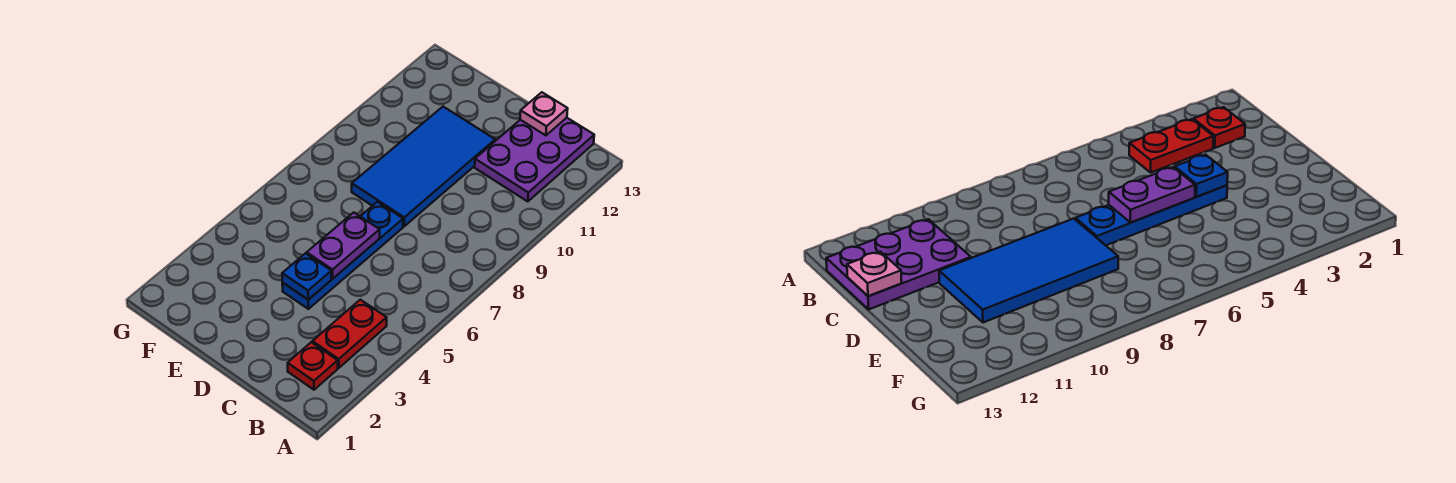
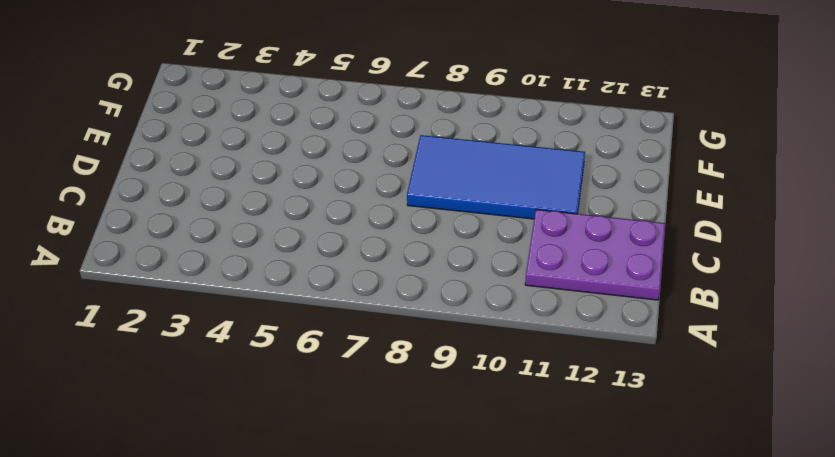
none -> red plate B2 level 1
none -> red plate B3:B4 level 1

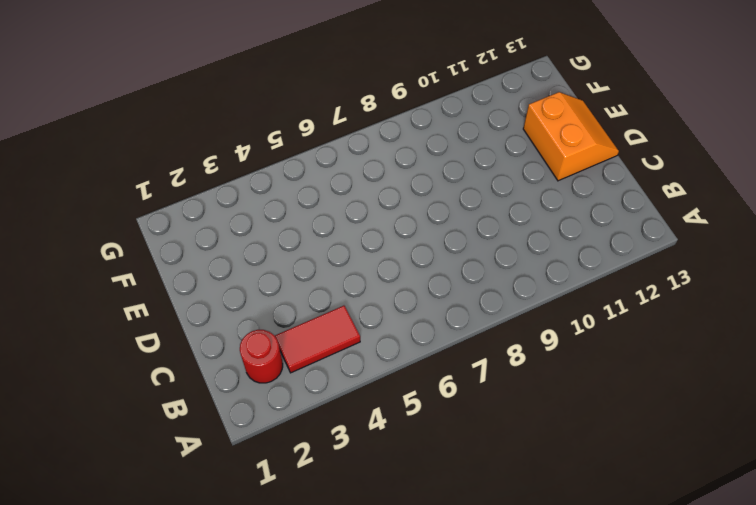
red round brick B2 level 1 -> red plate B2 level 1
red tile B3:B4 level 1 -> red plate B3:B4 level 1
orange slope D12:E13 level 1 top 12 -> none
none -> purple plate B11:C13 level 1
none -> blue plate D4:D7 level 1

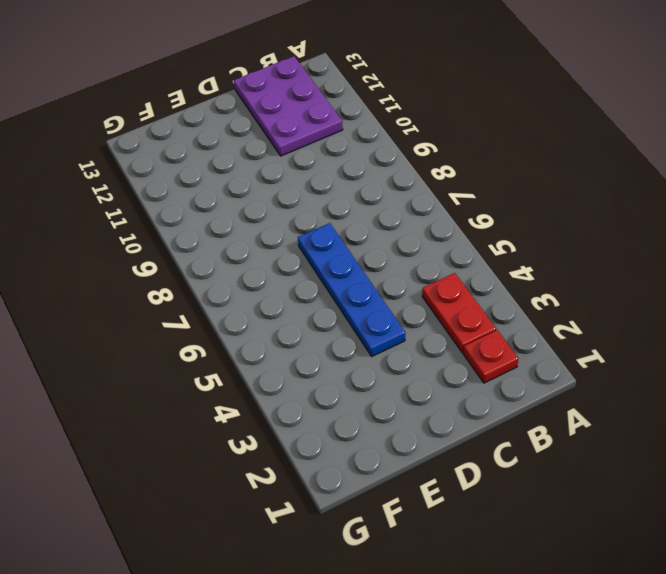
none -> blue tile D8:E11 level 1
none -> pink plate C13 level 2

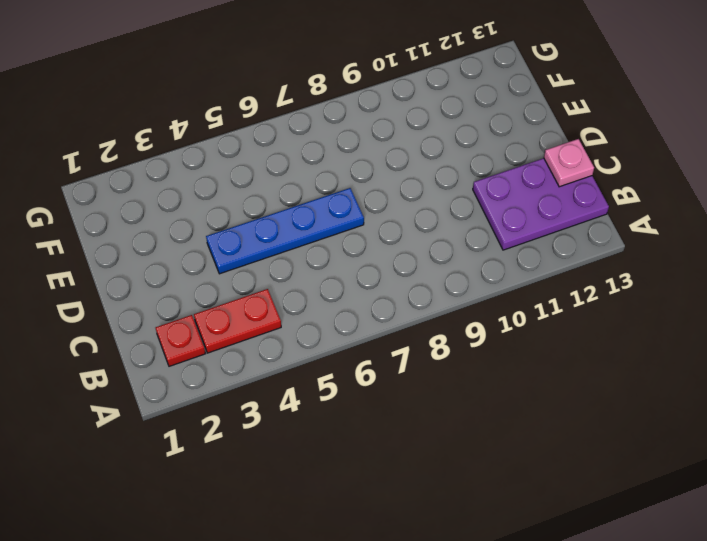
none -> blue tile D8:E11 level 1
none -> blue plate D4 level 2

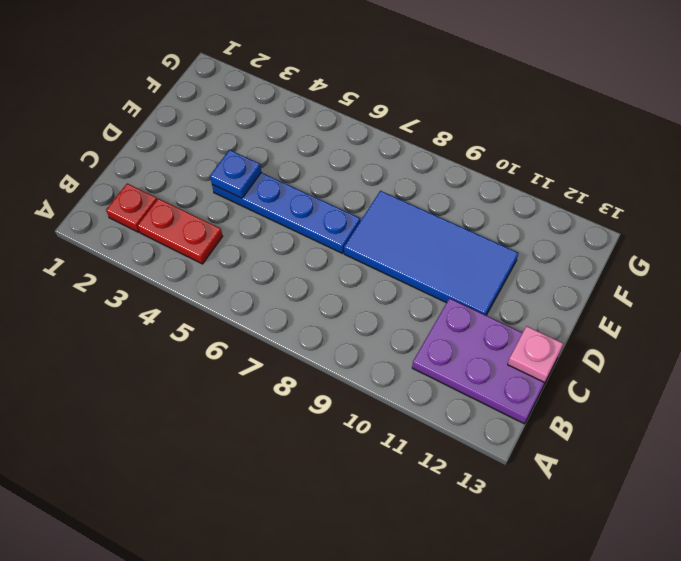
none -> purple plate D5:D6 level 2

